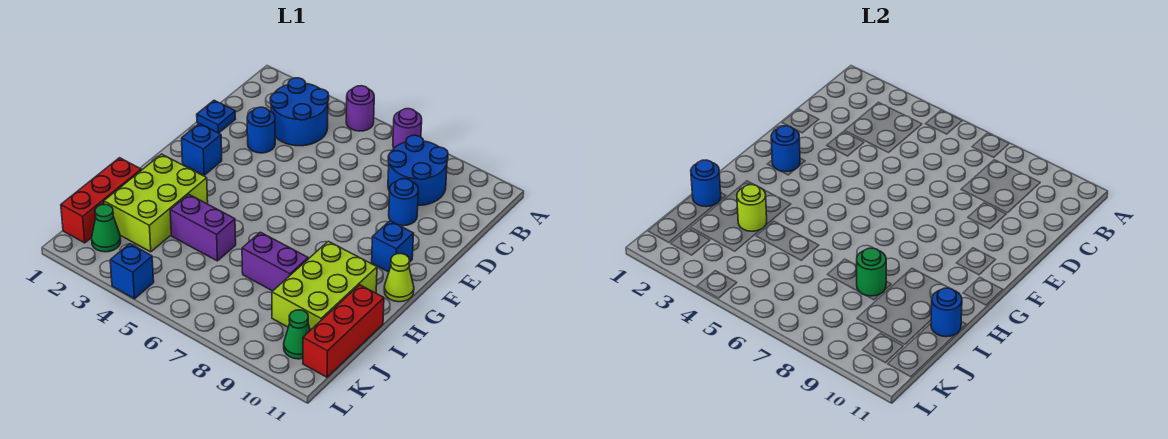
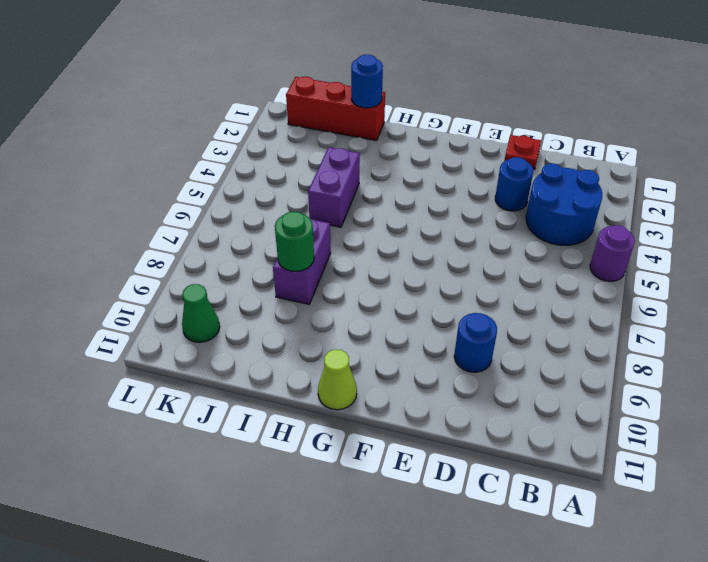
red plate D1 level 1 -> blue plate D1 level 1
none -> purple round brick A7 level 1
none -> blue round brick B8:C9 level 1
none -> blue brick F2 level 1

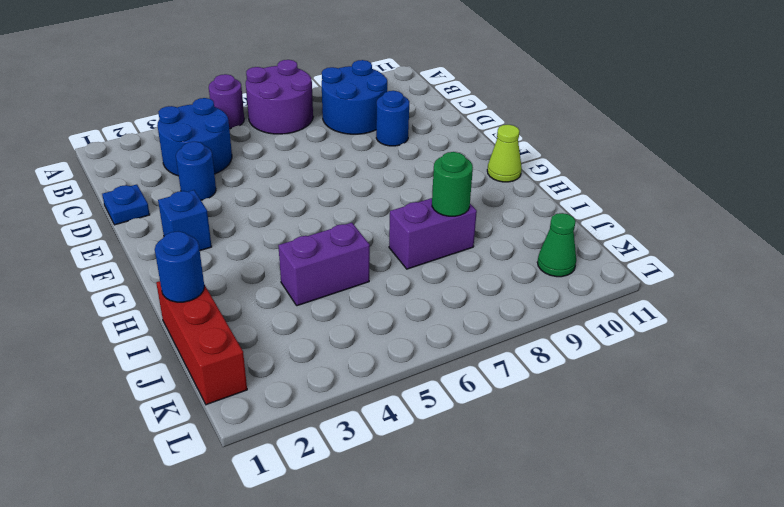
purple round brick A6:B7 level 1 -> purple round brick A7 level 1
none -> blue brick F10 level 1
none -> lime brick H2:J3 level 1
none -> lime brick H9:J10 level 1

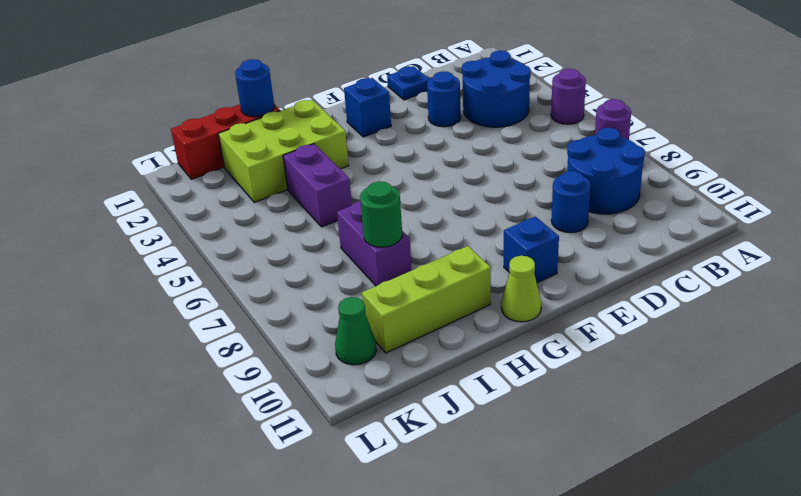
lime brick H10:J10 level 1 -> lime brick H9:J10 level 1
none -> red brick I11:K11 level 1
none -> green cone K2 level 1
none -> blue brick L4 level 1

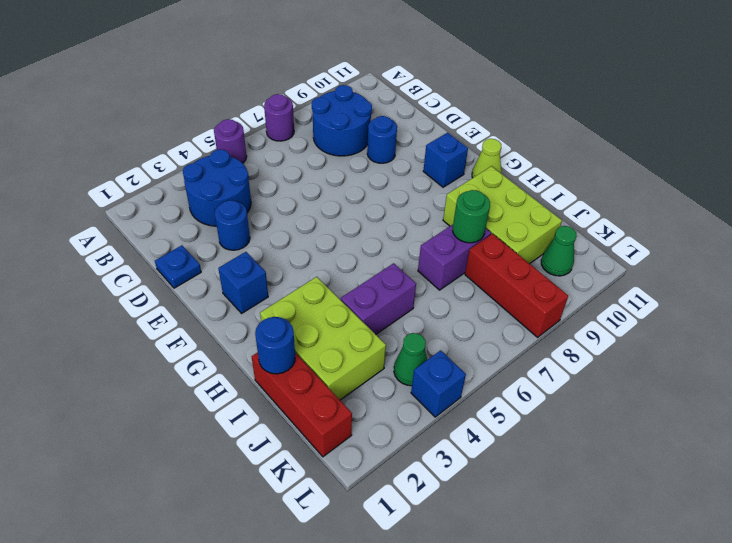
red brick J8:L8 level 1 -> red brick I11:K11 level 1
green cone K4 level 1 -> green cone K2 level 1
none -> blue round brick F2 level 2
none -> lime round brick I3 level 2
none -> blue round brick I11 level 2

